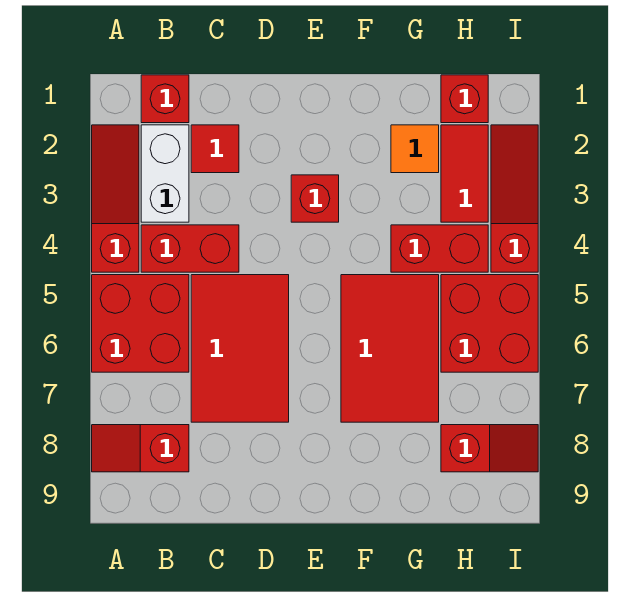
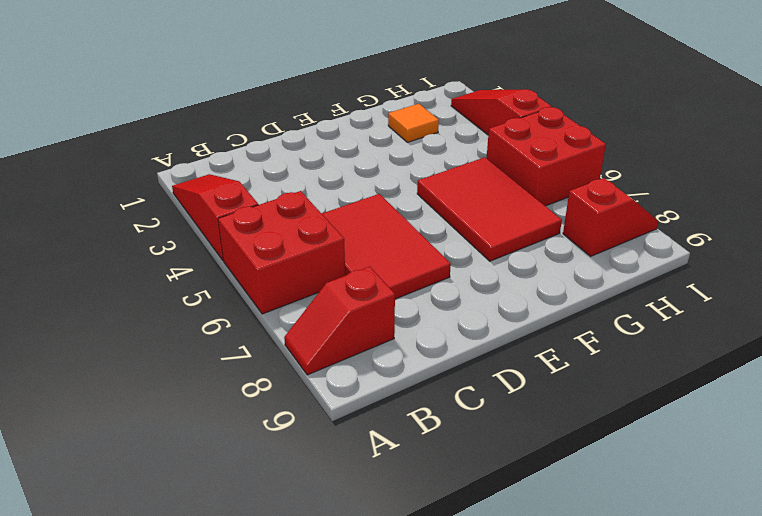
none -> red brick B1 level 1
none -> white brick B2:B3 level 1
none -> red brick B4:C4 level 1

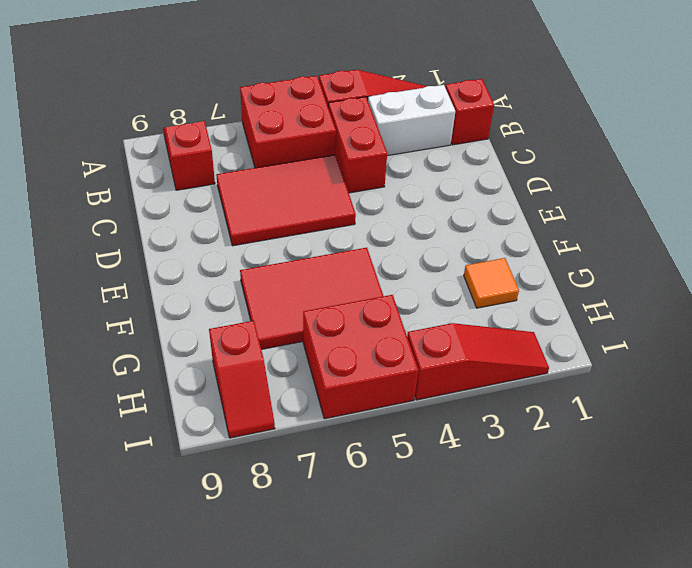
none -> red tile C2 level 1
none -> red brick E3 level 1
none -> red brick G4:H4 level 1

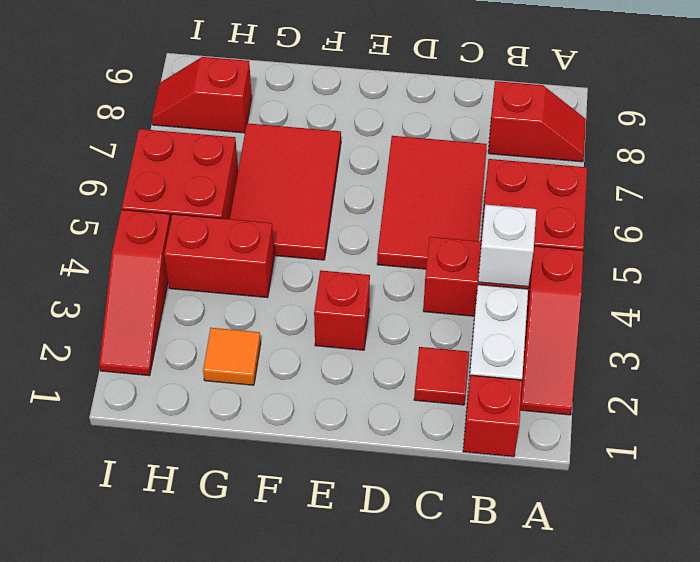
white brick B4 level 2 -> none
none -> red brick H1 level 1
none -> red tile H2:H3 level 1

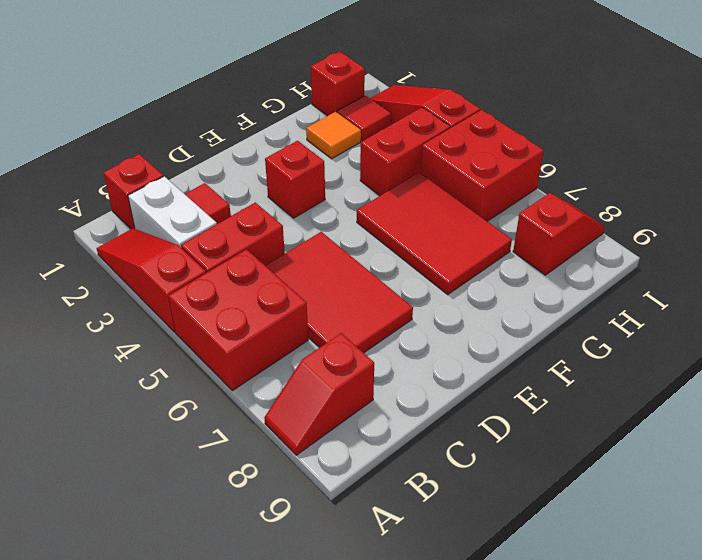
red tile H2 level 1 -> red tile H2:H3 level 1

